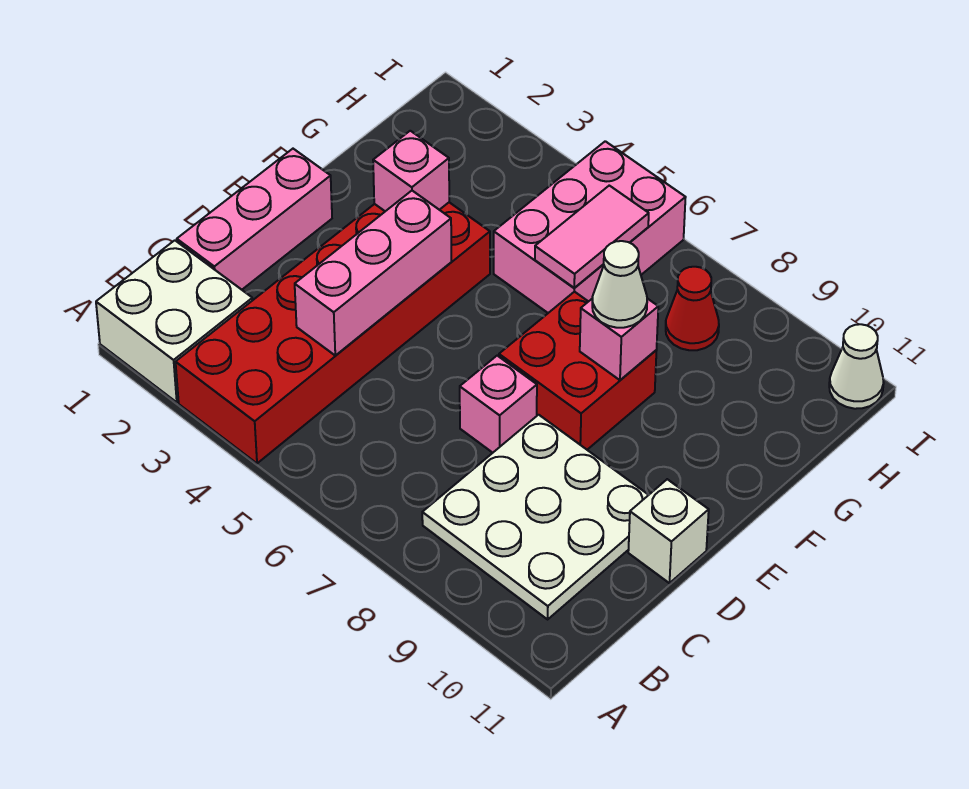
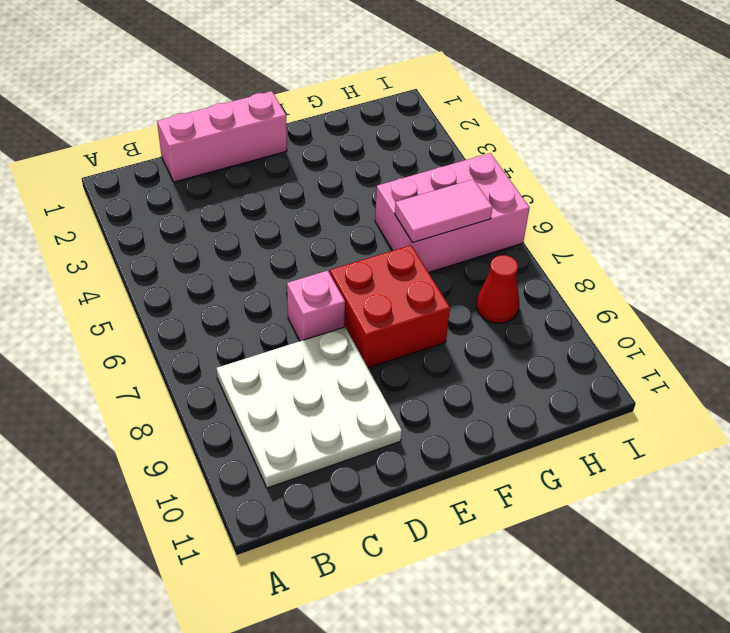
none -> white brick A1:B2 level 1
none -> red brick A3:F4 level 1
none -> white brick D11 level 1

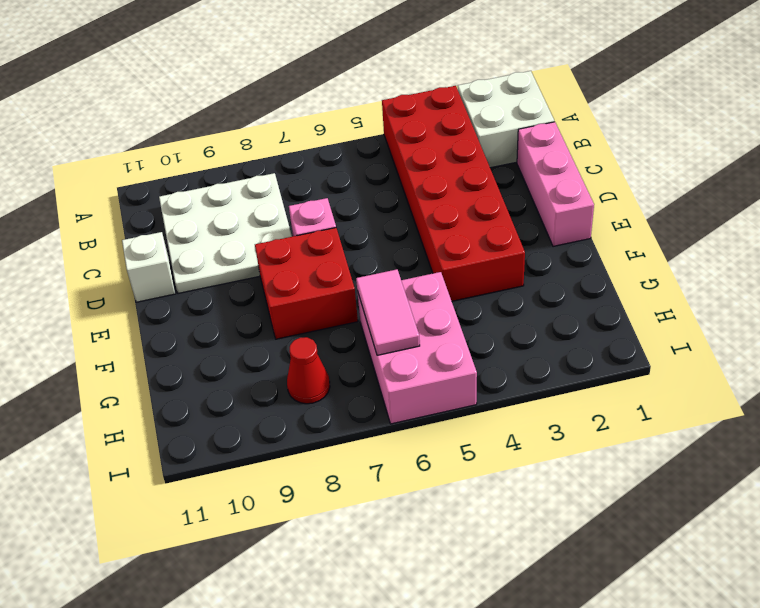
none -> white cone I11 level 1
none -> pink brick C4:E4 level 2
none -> pink brick F3 level 2

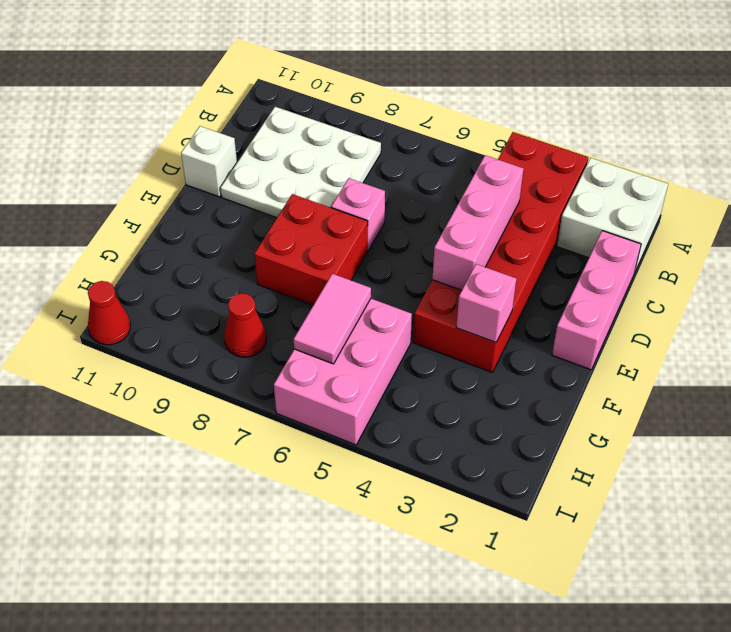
red cone I11 level 1 -> white cone I11 level 1
none -> pink brick F8 level 2
none -> white cone F8 level 3

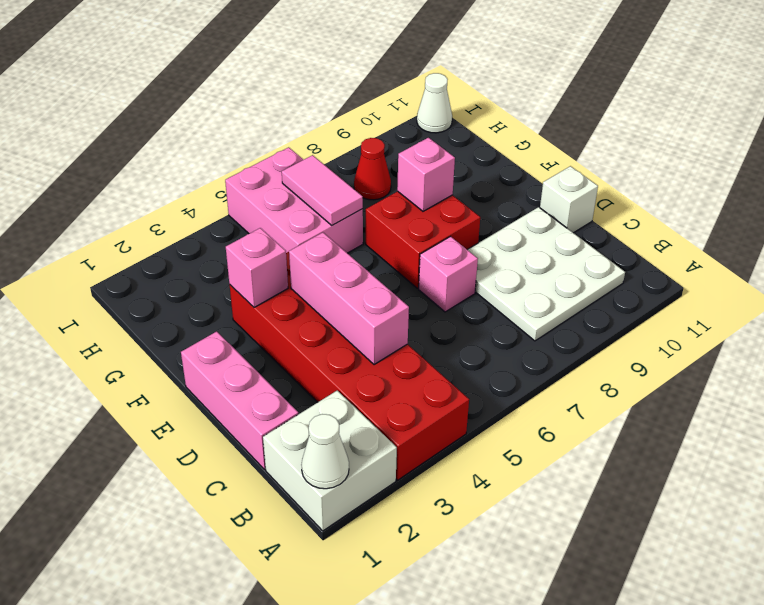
white cone A1 level 2 -> white cone F8 level 3

